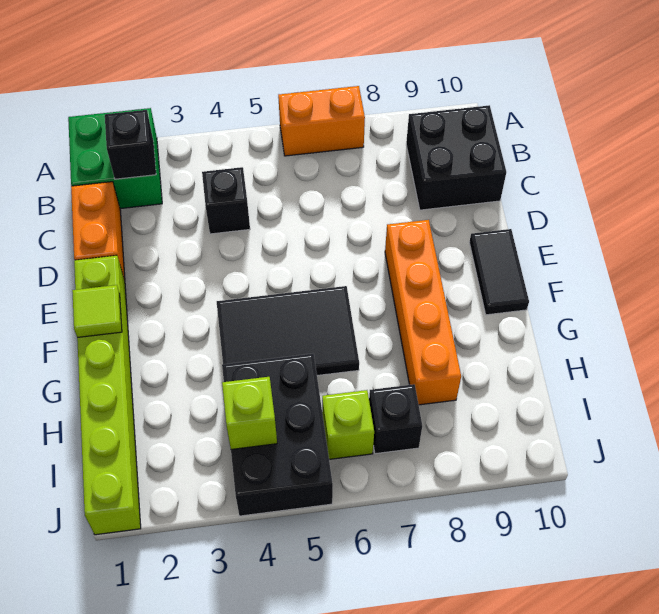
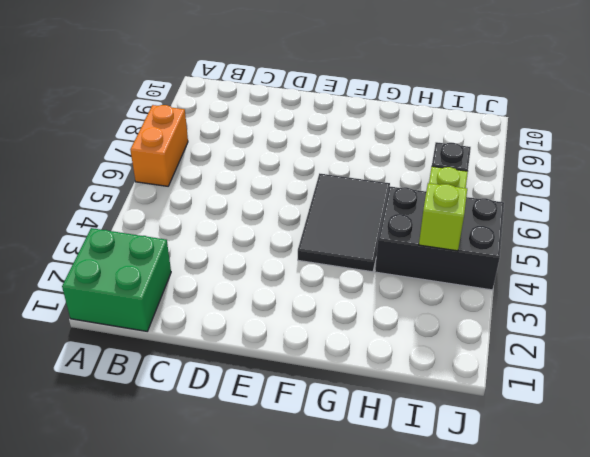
none -> black brick B9:C10 level 1
none -> orange brick C1:D1 level 1
none -> black brick C4 level 1

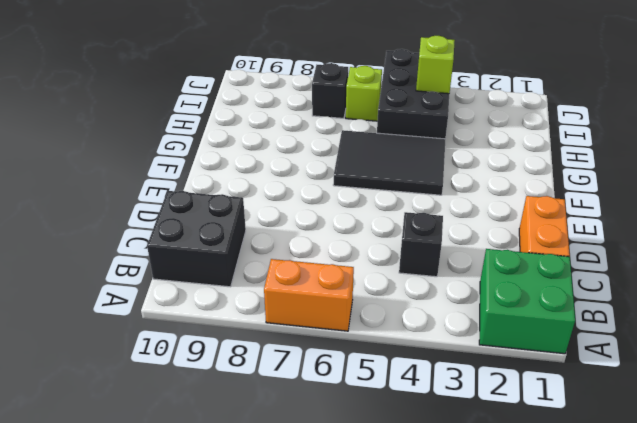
none -> lime brick E1:J1 level 1
none -> orange brick E8:H8 level 1
none -> black tile E10:F10 level 1

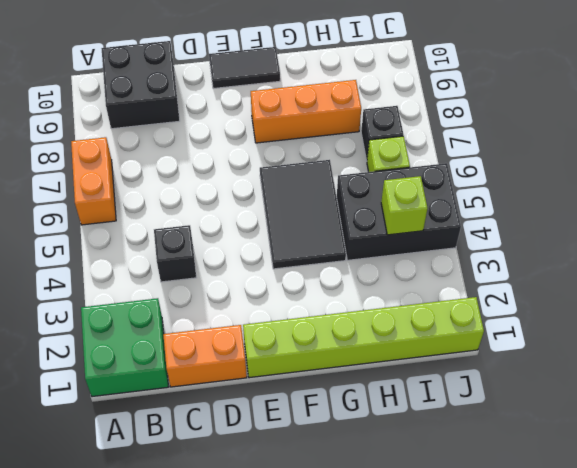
orange brick F8:H8 level 1 -> orange brick E8:H8 level 1
none -> black brick B2 level 2
none -> lime tile F1 level 2

